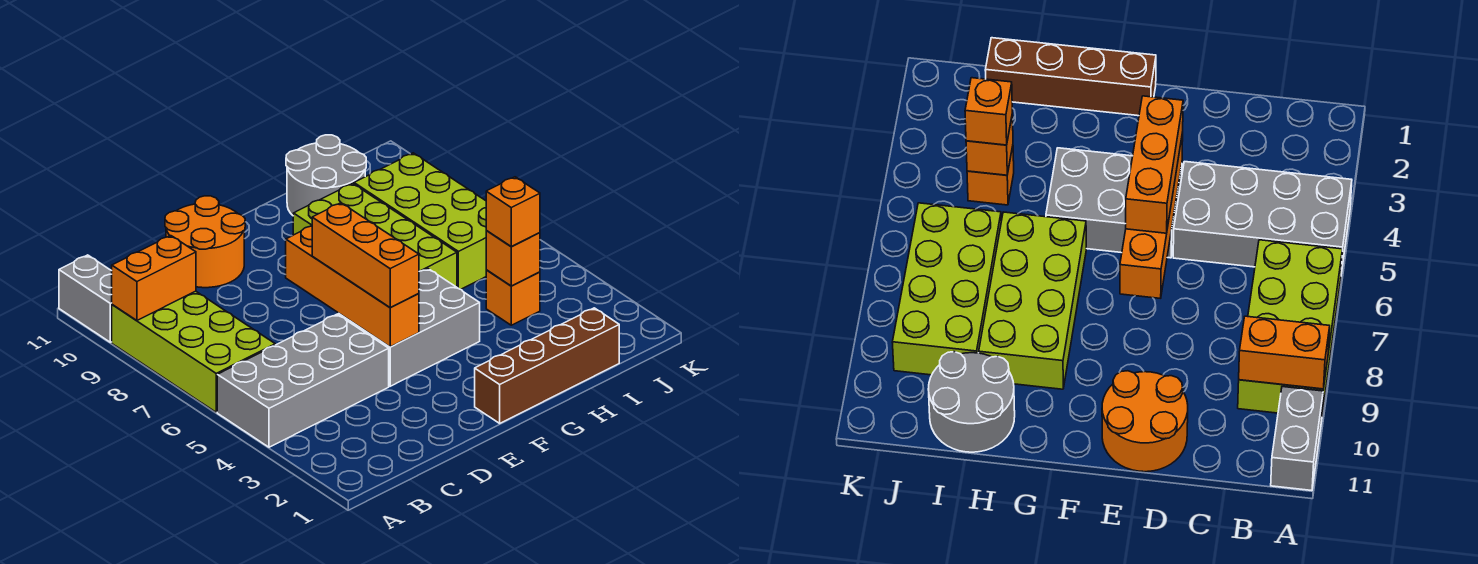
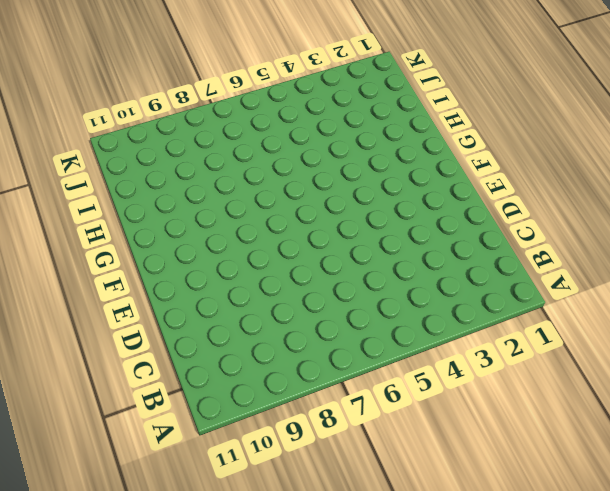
none -> grey brick A4:D5 level 1
none -> lime brick A6:B9 level 1
none -> grey brick A10:A11 level 1

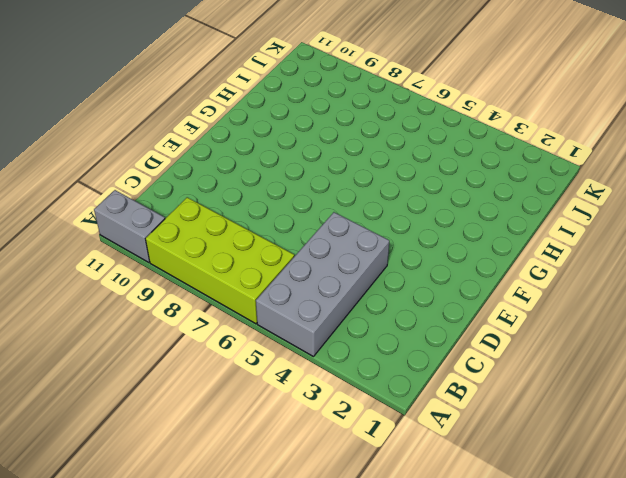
none -> orange round brick D10:E11 level 1
none -> grey brick E4:G5 level 1
none -> brown brick F1:I1 level 1

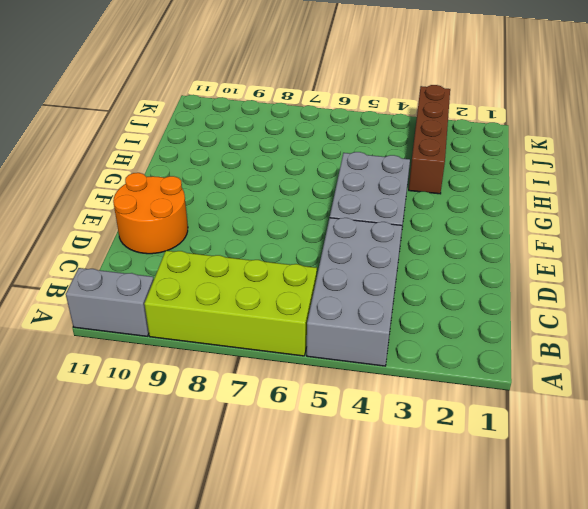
brown brick H3:K3 level 1 -> brown brick F1:I1 level 1
none -> lime brick G6:H9 level 1
none -> grey round brick H10:I11 level 1
none -> orange brick I4 level 1

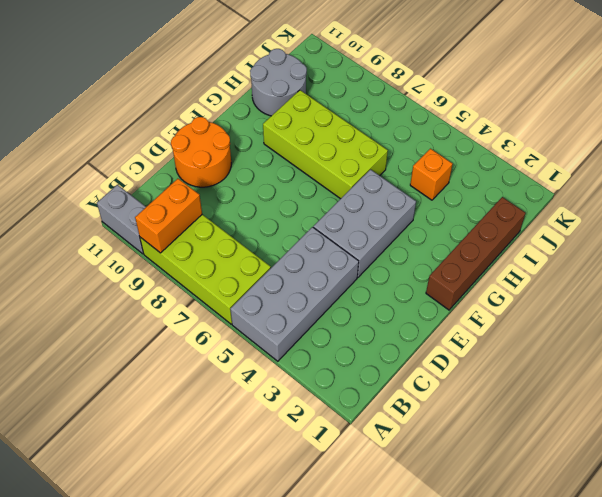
none -> lime brick I6:J9 level 1
none -> orange brick E4:E7 level 2
none -> orange brick I4 level 2

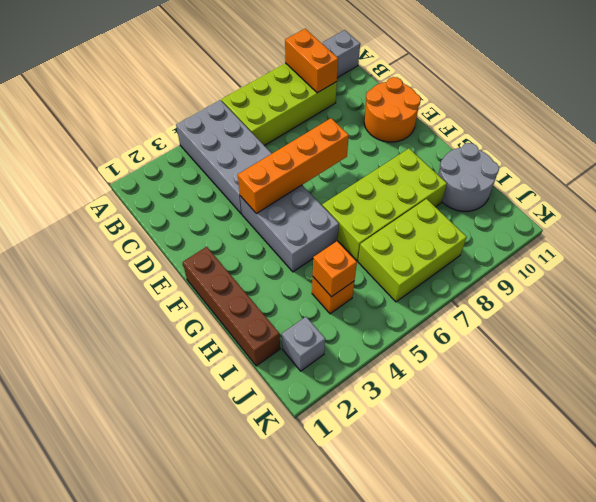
lime brick I6:J8 level 1 -> lime brick I6:J9 level 1
grey brick J2 level 1 -> none
none -> orange brick E4:E6 level 3
none -> orange brick I4 level 3

